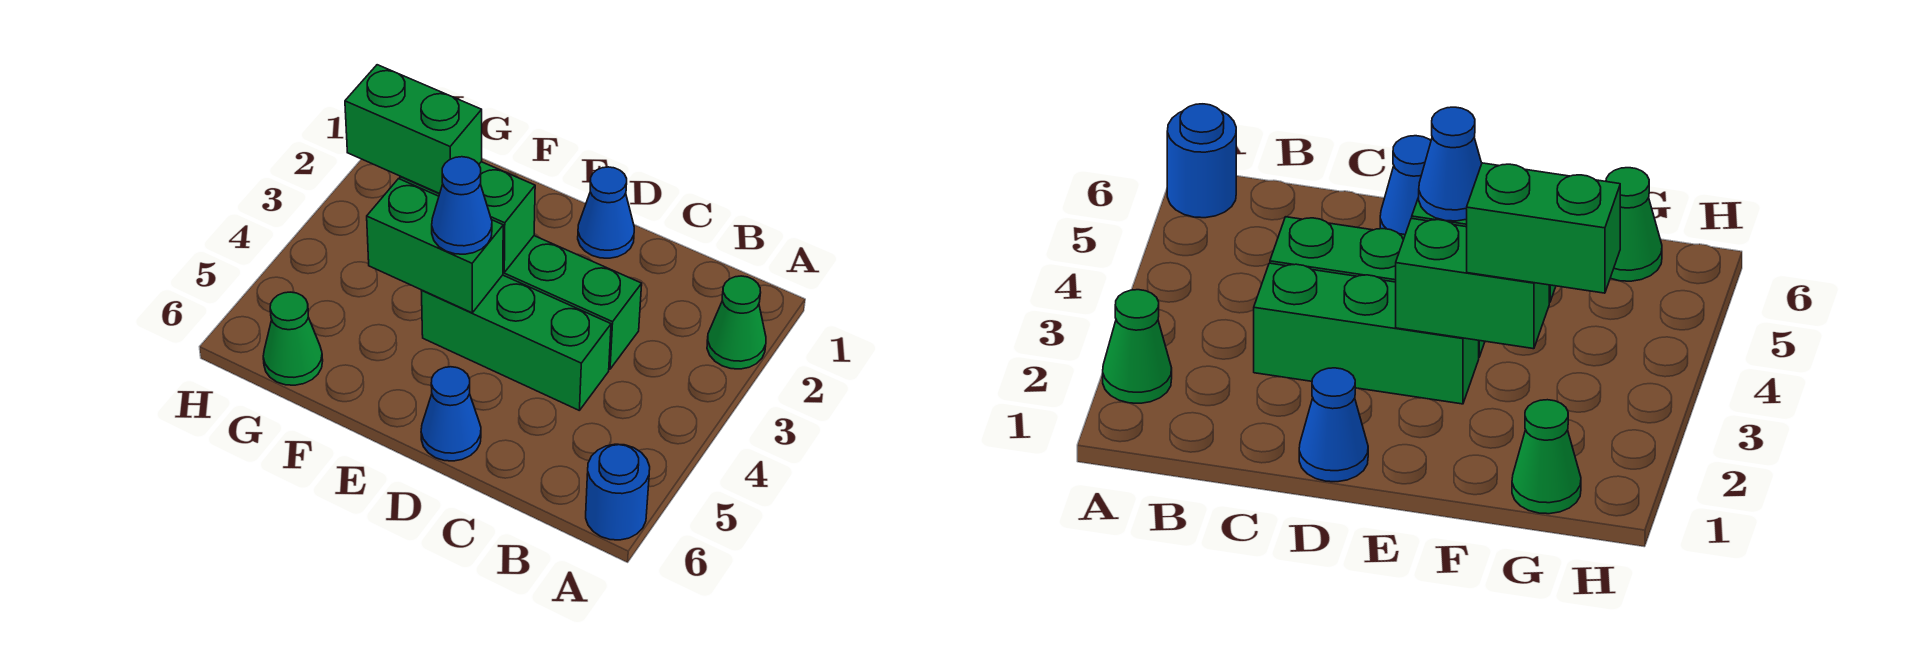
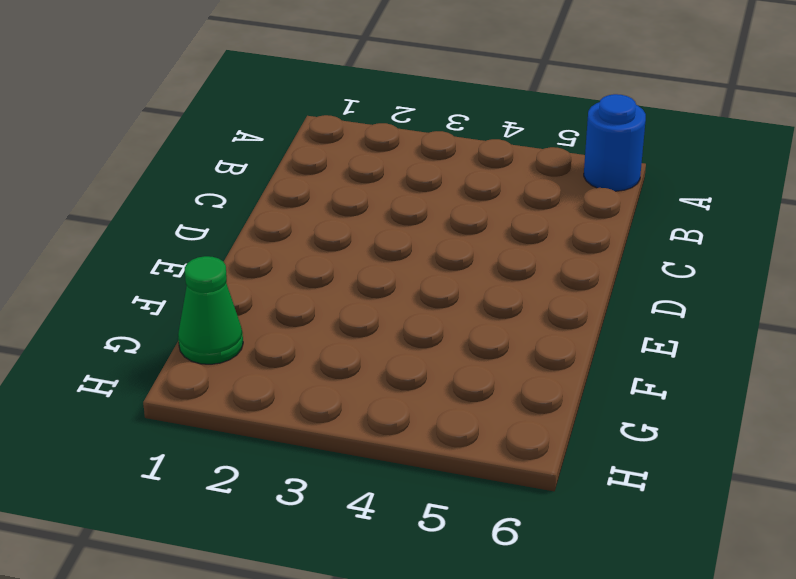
none -> green cone A2 level 1
none -> green brick C3:E3 level 1
none -> green brick C4:E4 level 1

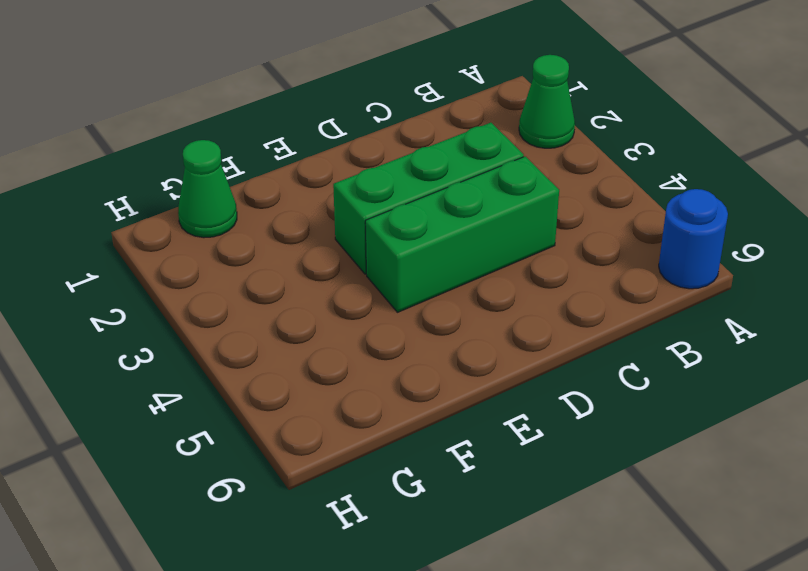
none -> blue cone D1 level 1
none -> blue cone D6 level 1
none -> green cone G6 level 1

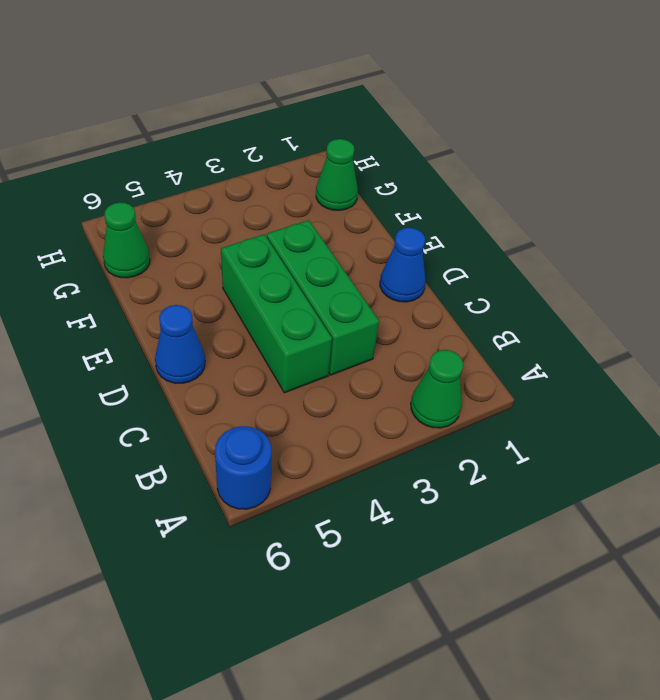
none -> green brick E3:F3 level 2
none -> green brick E4:F4 level 2
none -> blue cone E4 level 3

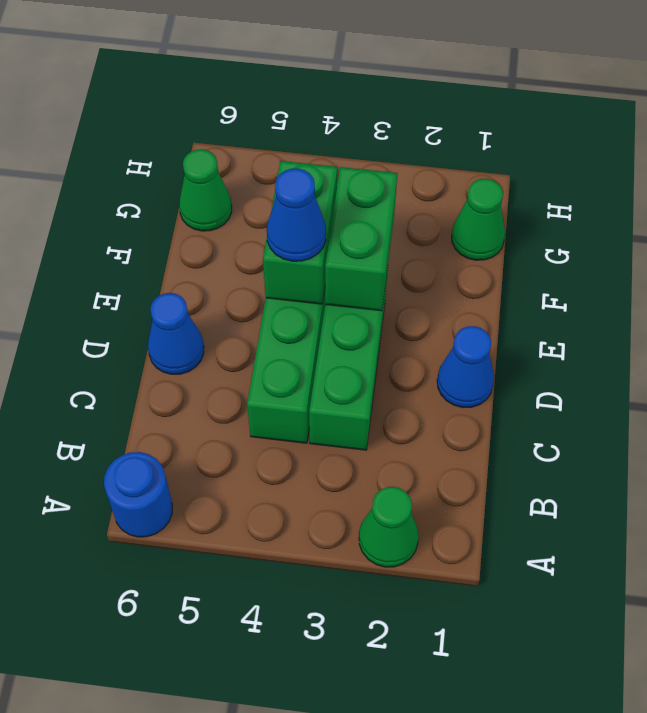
none -> green brick F3:G3 level 3

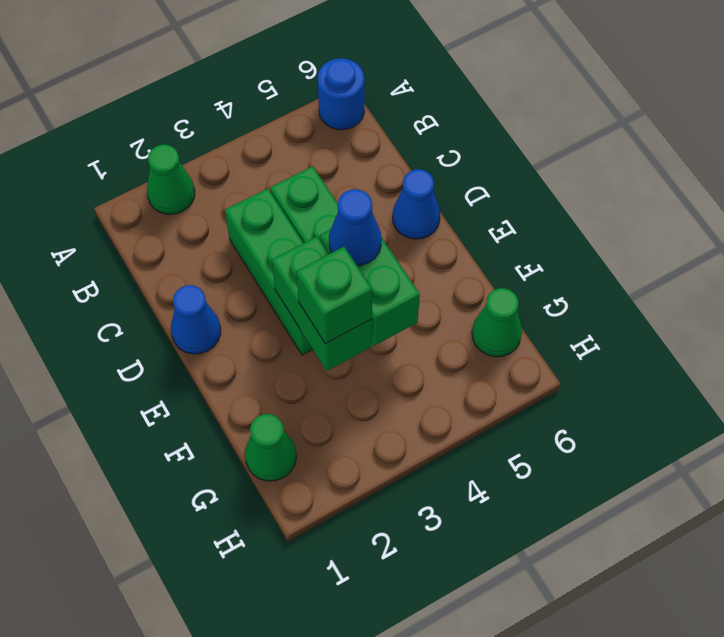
green brick F3 level 3 -> green brick F3:G3 level 3

